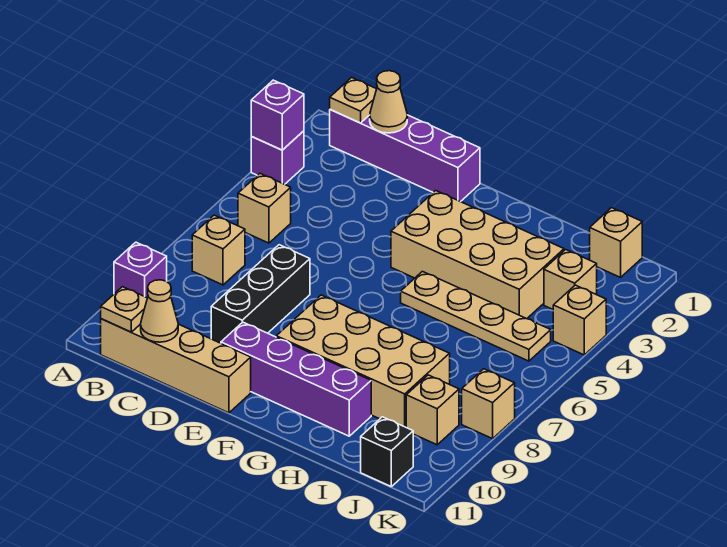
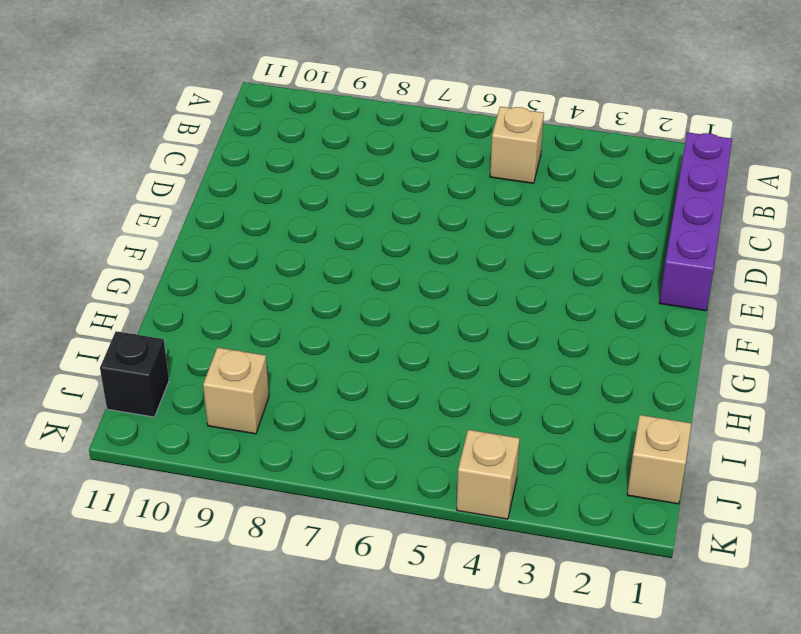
none -> purple brick A3 level 1
none -> purple brick A9 level 1
none -> tan brick B7 level 1

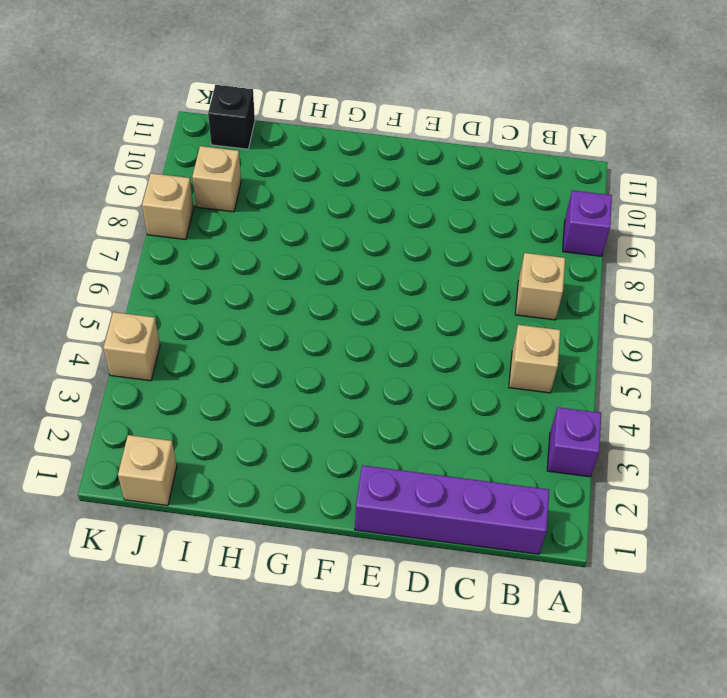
none -> tan brick B11:E11 level 1
none -> black brick D7:D9 level 1
none -> purple brick E10:H10 level 1

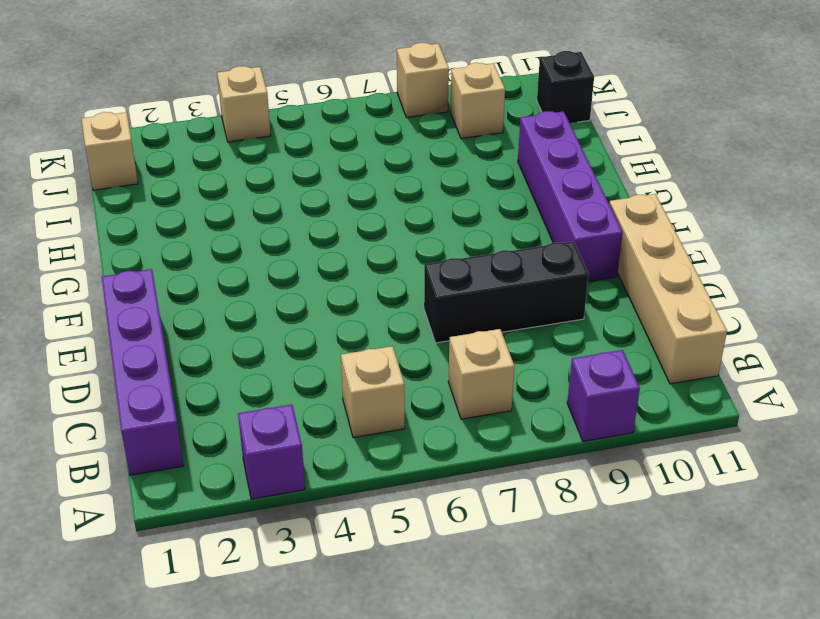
none -> tan brick F3:I4 level 1
none -> tan brick F8:I9 level 1
none -> tan plate G5:J5 level 1

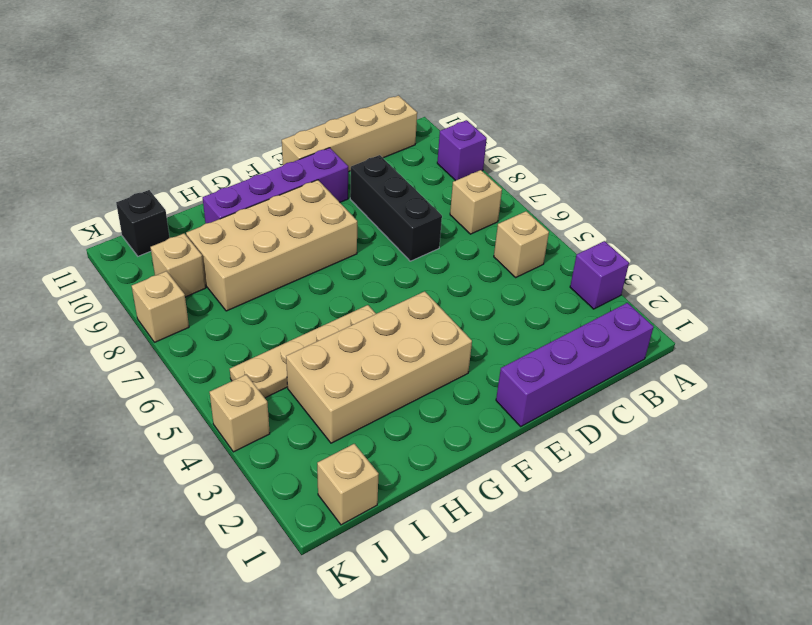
none -> tan brick J3 level 1
none -> purple brick A3 level 2
none -> tan plate B1 level 2

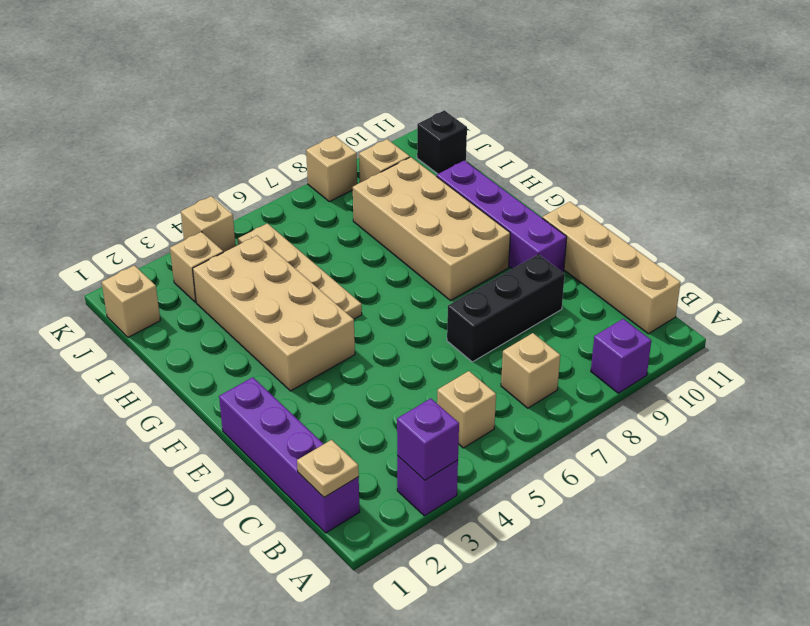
none -> tan plate B11 level 2
none -> tan cone C1 level 2
none -> tan cone C11 level 2

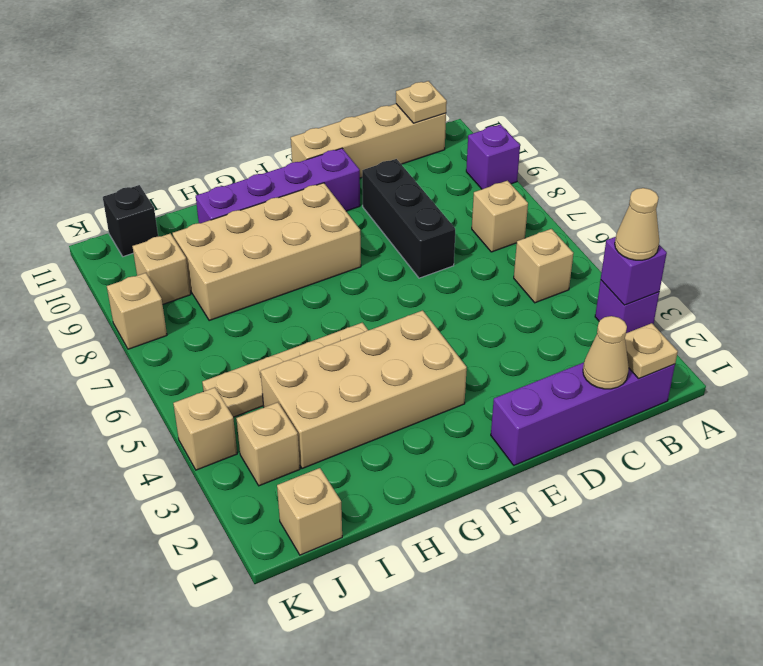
tan cone A3 level 3 -> tan cone C11 level 2

